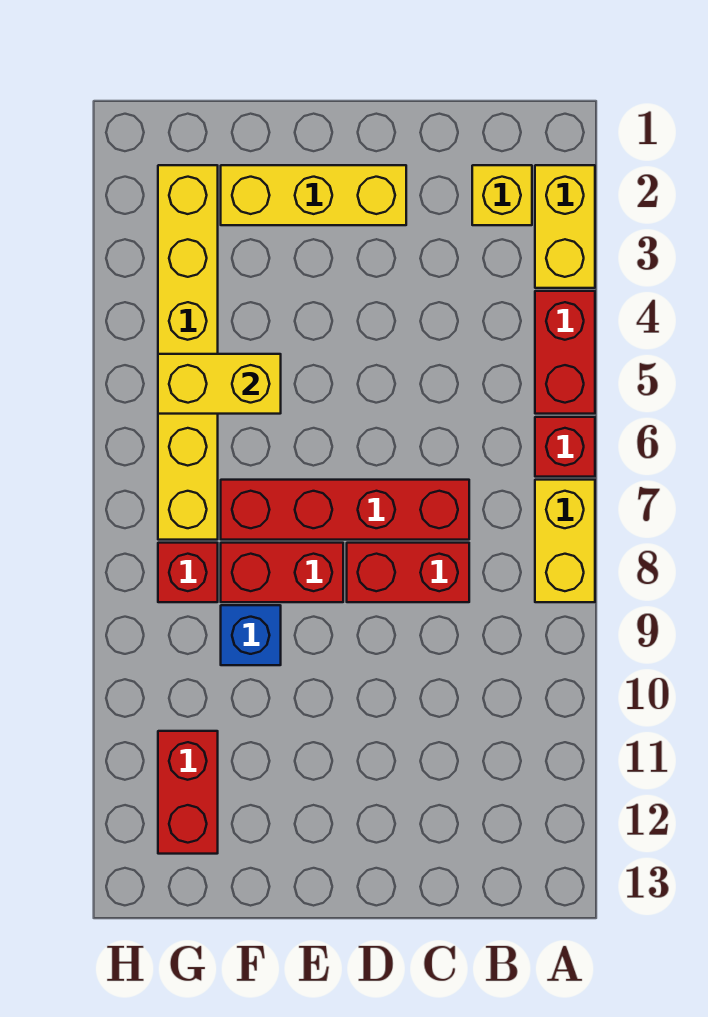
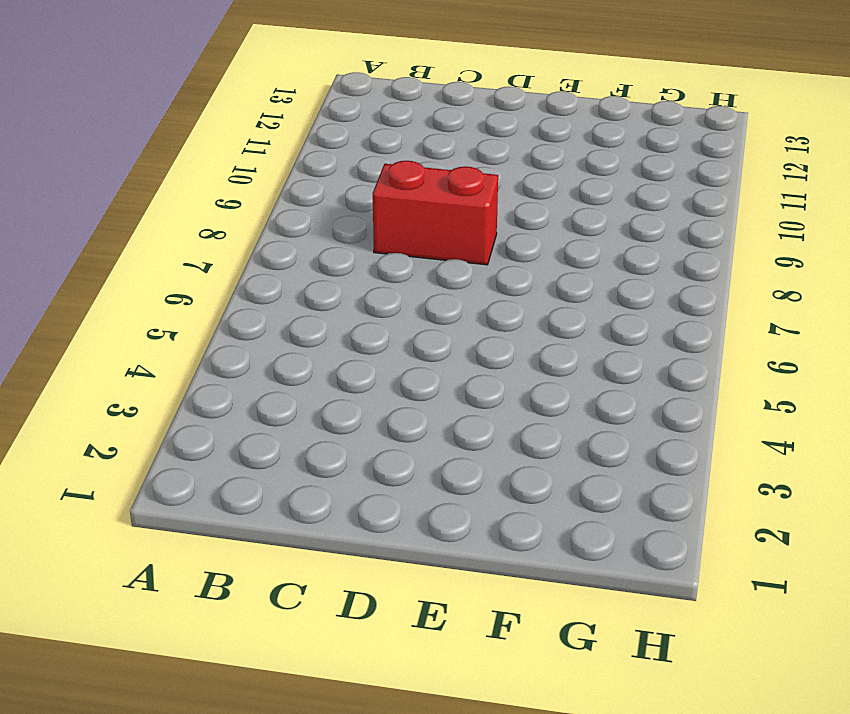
none -> yellow brick A2:A3 level 1
none -> red brick A4:A5 level 1
none -> red brick A6 level 1

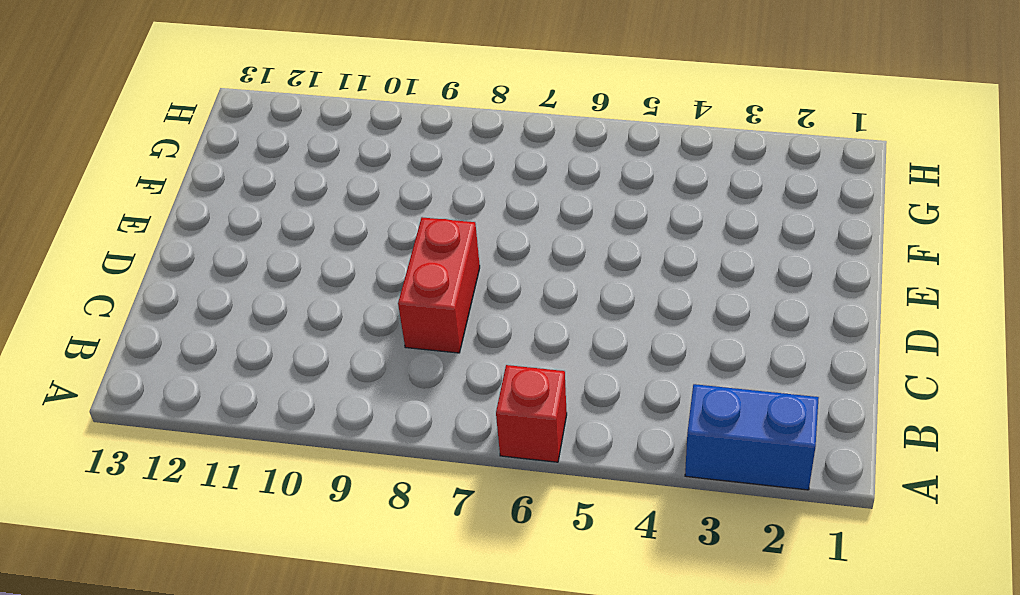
blue brick A2:A3 level 1 -> yellow brick A2:A3 level 1
none -> red brick A4:A5 level 1
none -> yellow brick A7:A8 level 1
none -> yellow brick B2 level 1

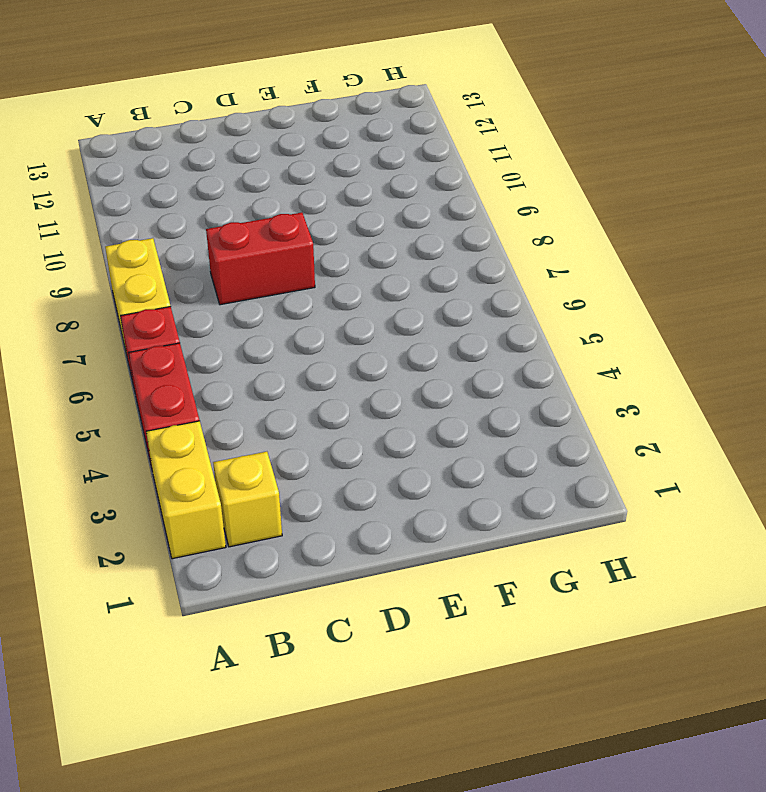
none -> red brick C7:F7 level 1
none -> yellow brick D2:F2 level 1
none -> red brick E8:F8 level 1

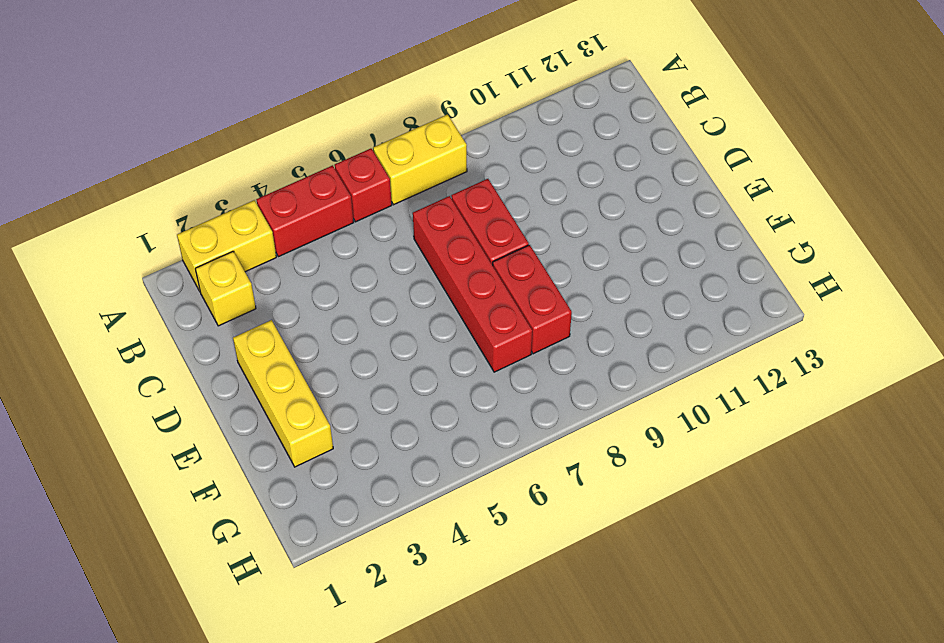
none -> blue brick F9 level 1
none -> yellow brick G2:G7 level 1
none -> red brick G8 level 1

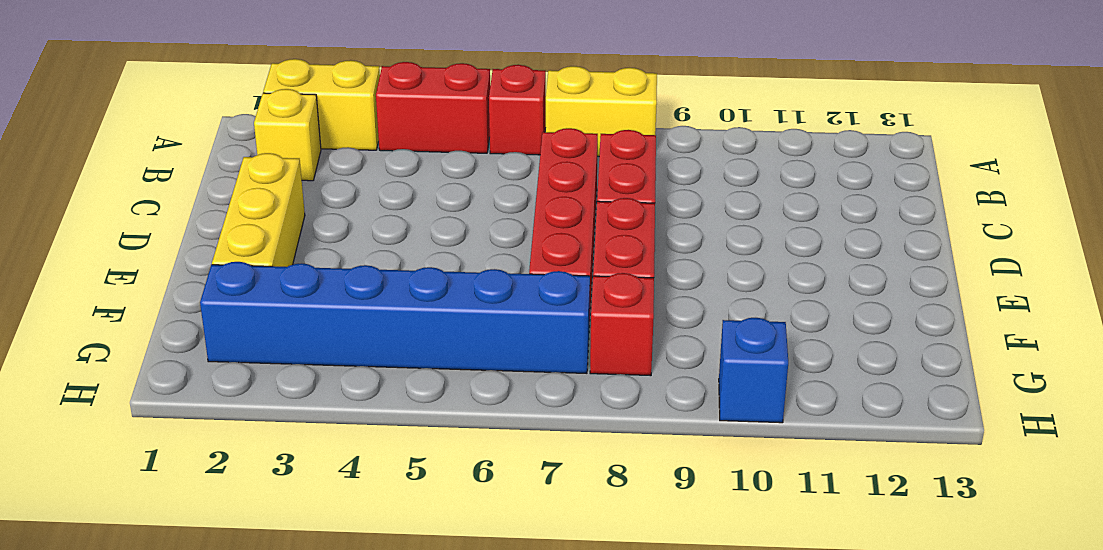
blue brick G2:G7 level 1 -> yellow brick G2:G7 level 1
blue brick H10 level 1 -> blue brick F9 level 1
none -> red brick G11:G12 level 1
none -> yellow brick F5:G5 level 2

